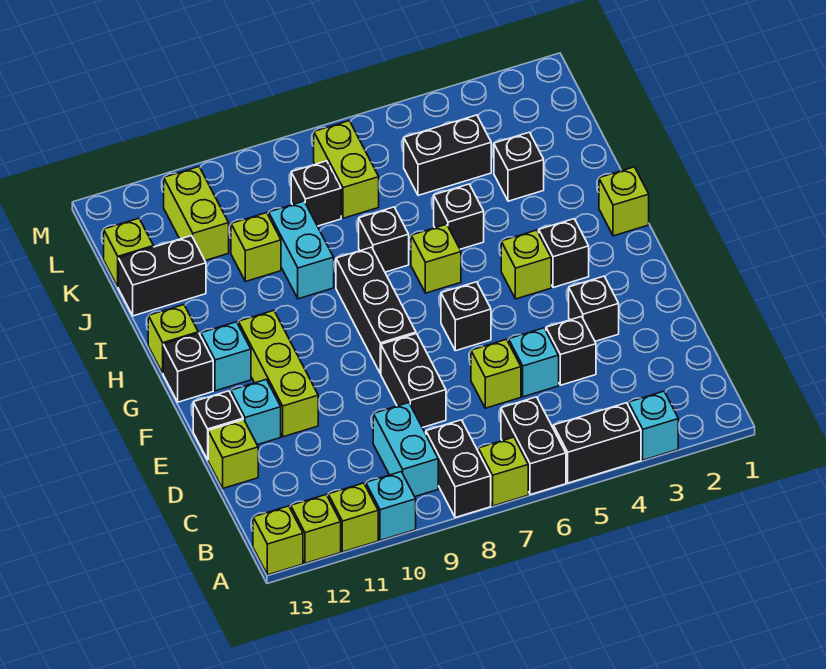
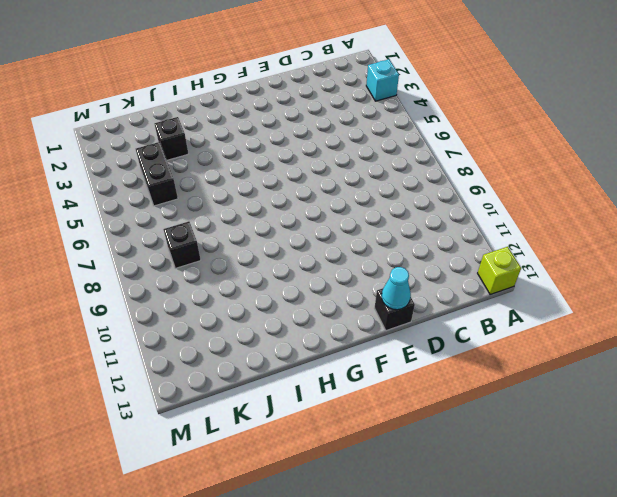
cyan cone E13 level 2 -> none
none -> black brick A4:A5 level 1
none -> black brick A6:B6 level 1
none -> lime brick A7 level 1
none -> black brick A8:B8 level 1

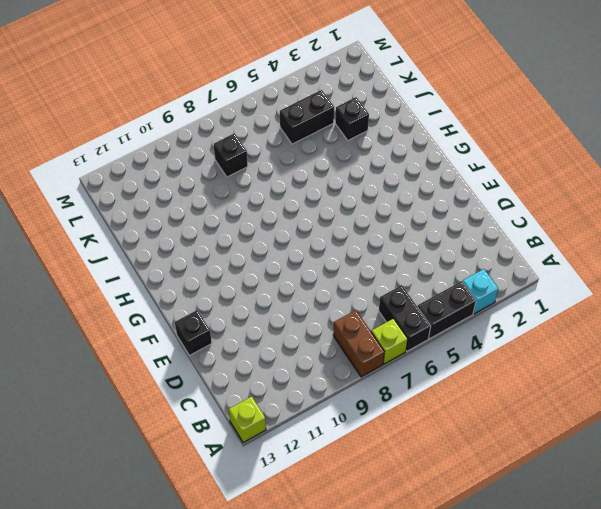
brown brick A8:B8 level 1 -> black brick A8:B8 level 1
none -> cyan brick A10 level 1
none -> lime brick A11 level 1
none -> lime brick A12 level 1
none -> cyan brick B9:C9 level 1

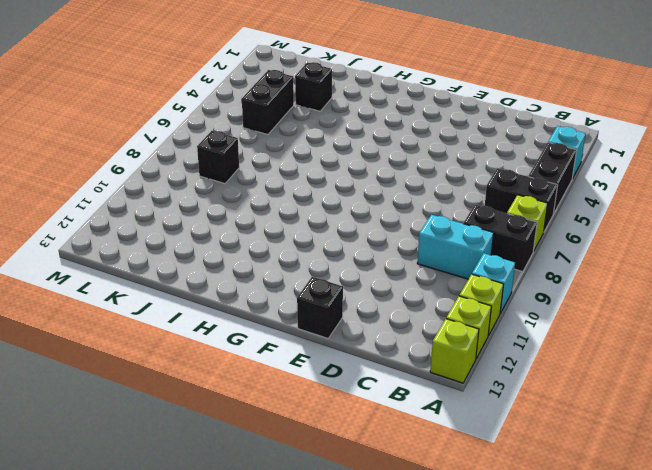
none -> black brick D4 level 1
none -> cyan brick D5 level 1
none -> lime brick D6 level 1
none -> black brick D8:E8 level 1

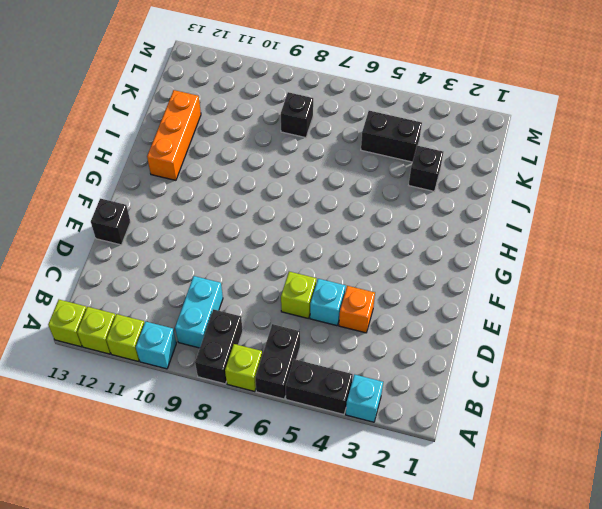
orange brick D4 level 1 -> black brick D4 level 1
orange brick H12:J12 level 1 -> black brick J12:J13 level 1
none -> black brick D8:E8 level 1
none -> lime brick D13 level 1
none -> black brick E3 level 1
none -> lime brick E11:G11 level 1

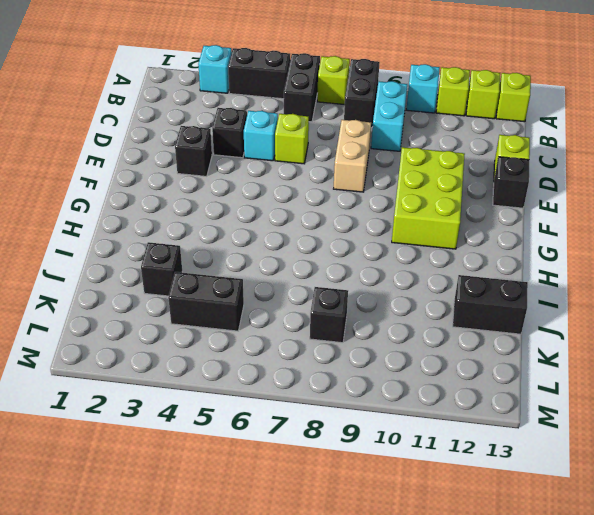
tan brick D8:E8 level 1 -> black brick D8:E8 level 1
lime brick E10:G11 level 1 -> lime brick E11:G11 level 1
none -> cyan brick E12 level 1
none -> black brick F6 level 1
none -> black brick F8:H8 level 1
none -> black brick G3 level 1

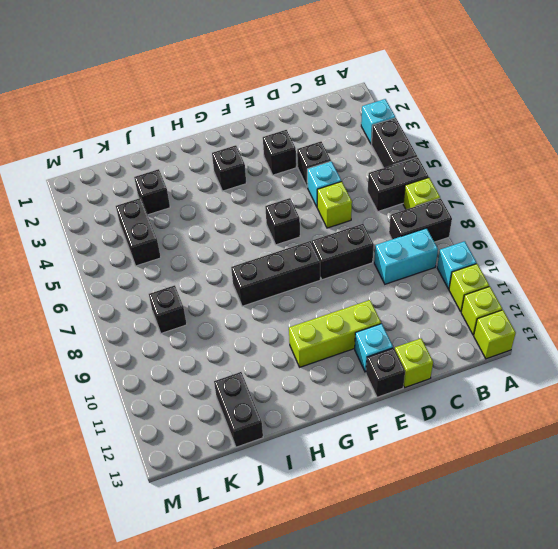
none -> lime brick G4 level 1
none -> cyan brick G12 level 1
none -> black brick G13 level 1
none -> lime brick H1 level 1

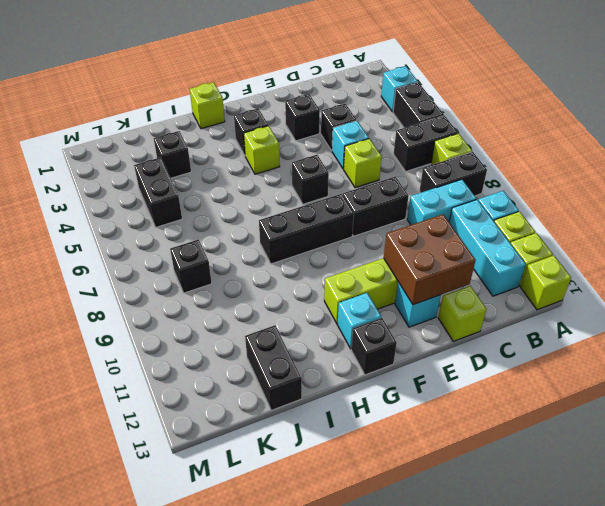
cyan brick B10:B12 level 1 -> none
brown brick D11:E12 level 2 -> none
none -> black brick E13 level 1
none -> lime brick H6 level 1
none -> lime brick H13 level 1
none -> black brick I5 level 1

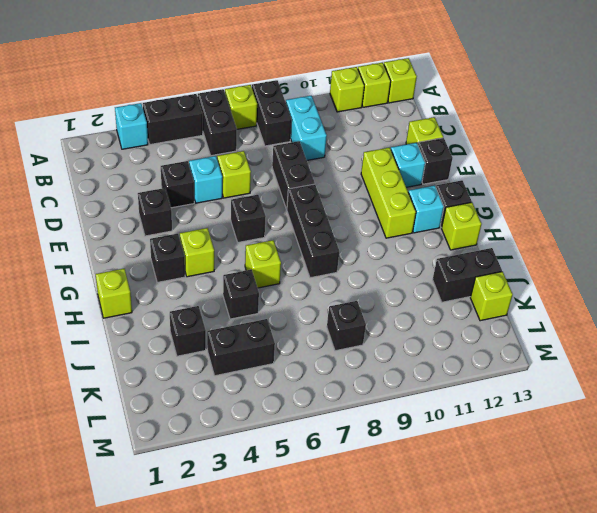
none -> cyan brick A10 level 1
none -> black brick I7 level 1
none -> cyan brick I9:J9 level 1
none -> lime brick J10 level 1

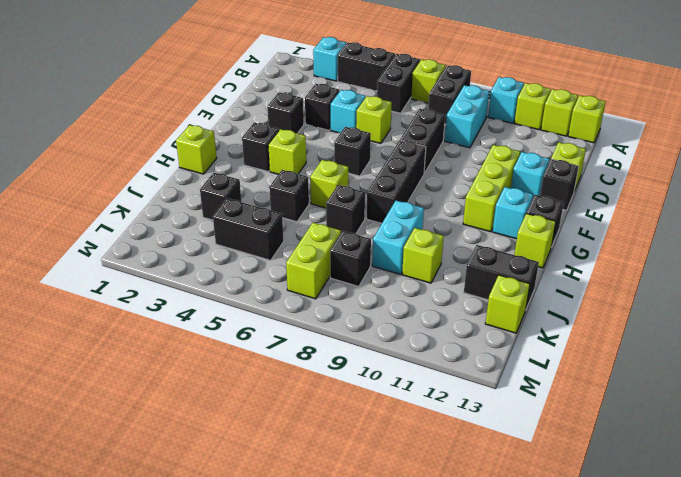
none -> lime brick K11:L11 level 1

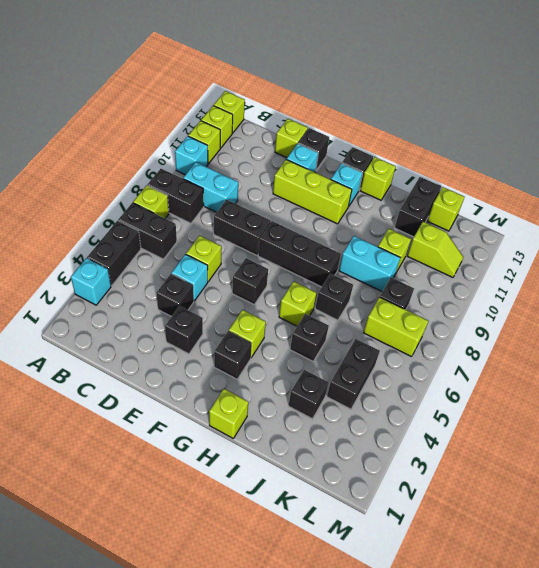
lime slope K11:L11 level 1 top K -> lime brick K11:L11 level 1

